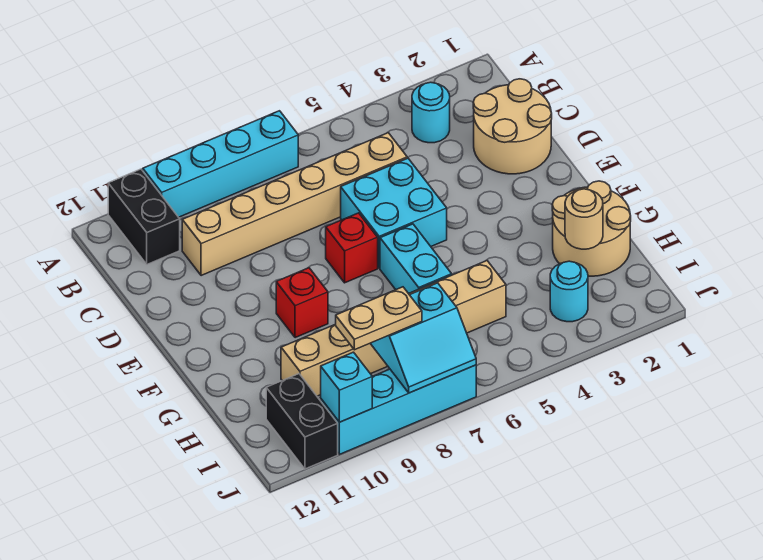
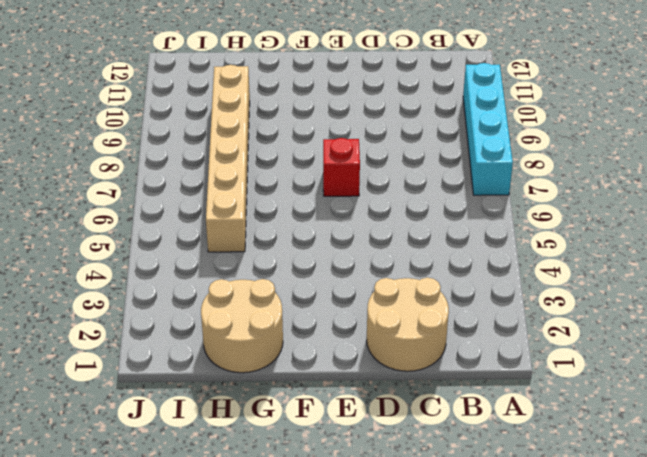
none -> black brick A11:B11 level 1
none -> cyan round brick B3 level 1
none -> tan brick C5:C10 level 1

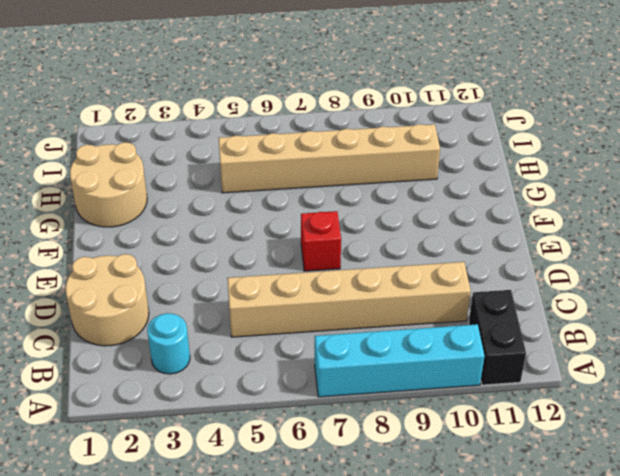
none -> cyan brick D5:E6 level 1
none -> cyan brick F6:G6 level 1
none -> red brick F9 level 1

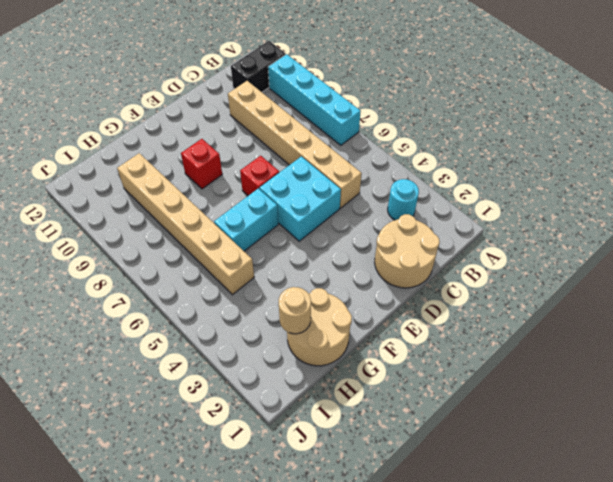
none -> cyan round brick I3 level 1
none -> black brick I11:J11 level 1
none -> cyan brick J7:J10 level 1

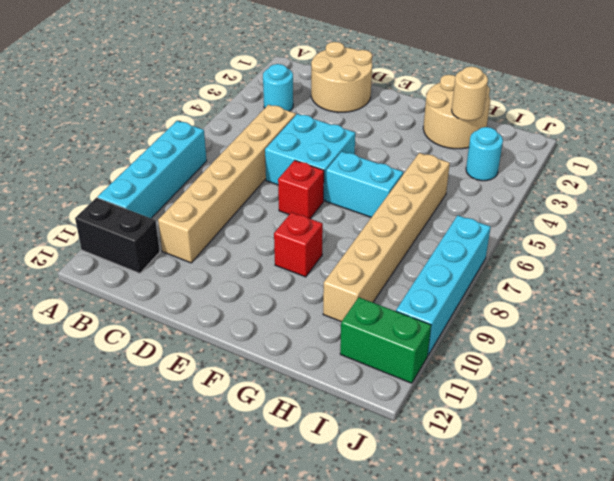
green brick I11:J11 level 1 -> black brick I11:J11 level 1
none -> cyan slope I7:J8 level 2 top I
none -> cyan brick J10 level 2
none -> tan plate I8:I9 level 3

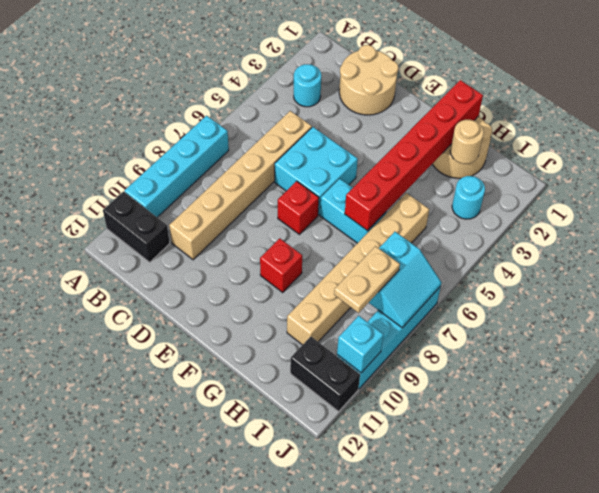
red brick G1:G6 level 2 -> none

